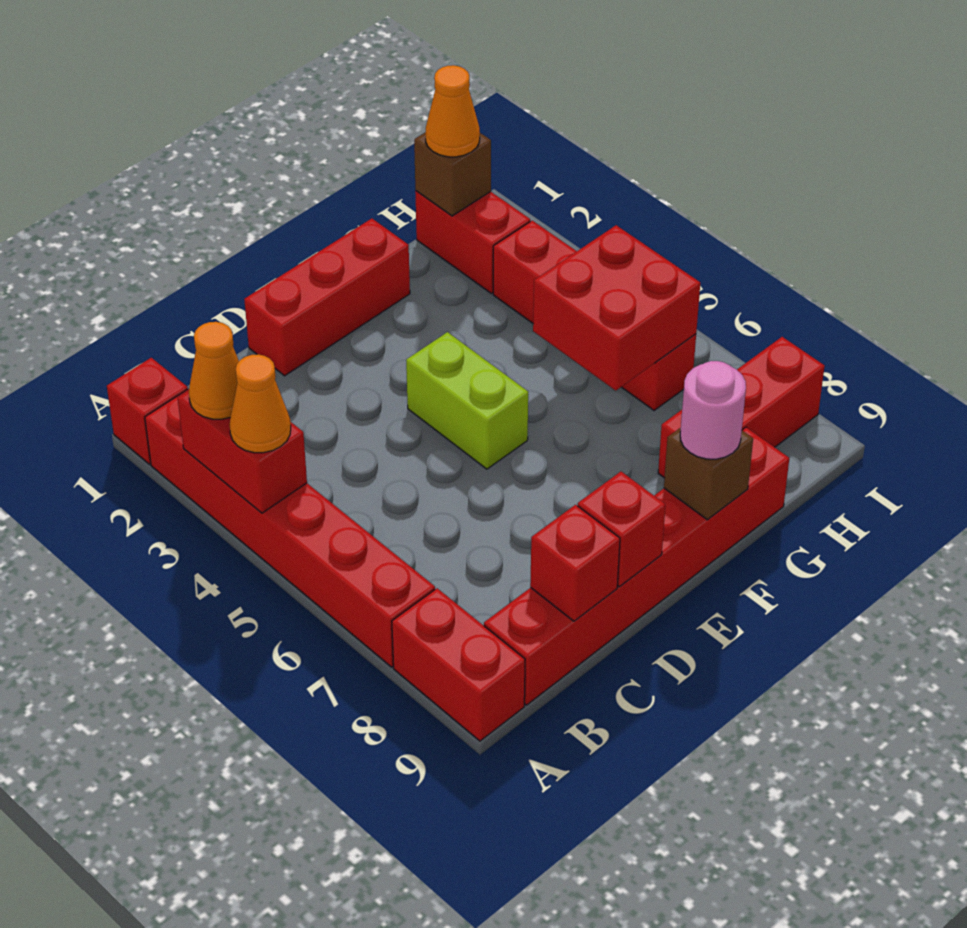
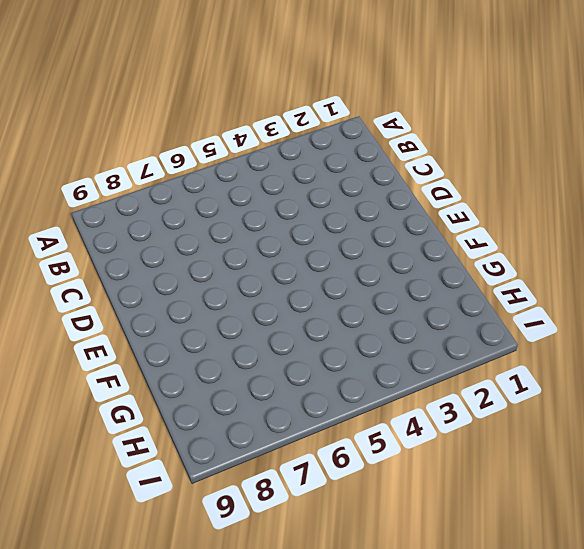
none -> red brick A1 level 1
none -> red brick A2:A7 level 1
none -> red brick A8:A9 level 1

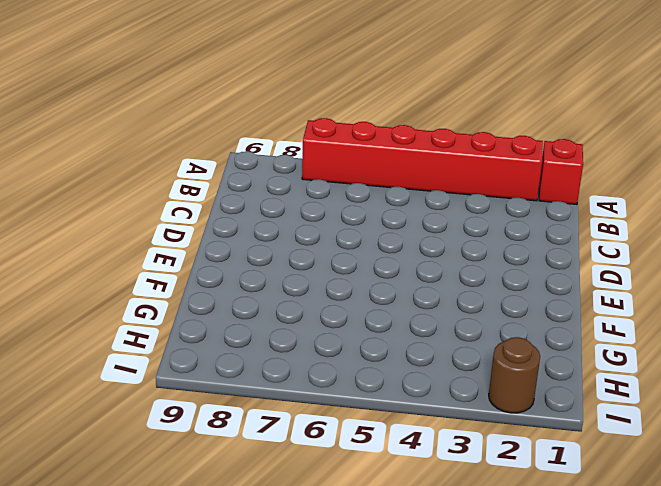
brown round brick I2 level 1 -> none
none -> red brick A8:A9 level 1
none -> red brick B9:G9 level 1
none -> red brick D1:F1 level 1

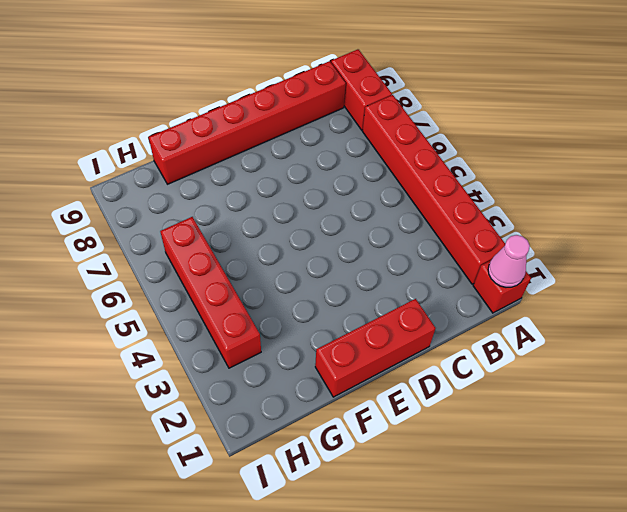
pink cone A1 level 2 -> none
none -> lime brick E4:E5 level 1
none -> red brick G8:I8 level 1
none -> red brick H1:H2 level 1

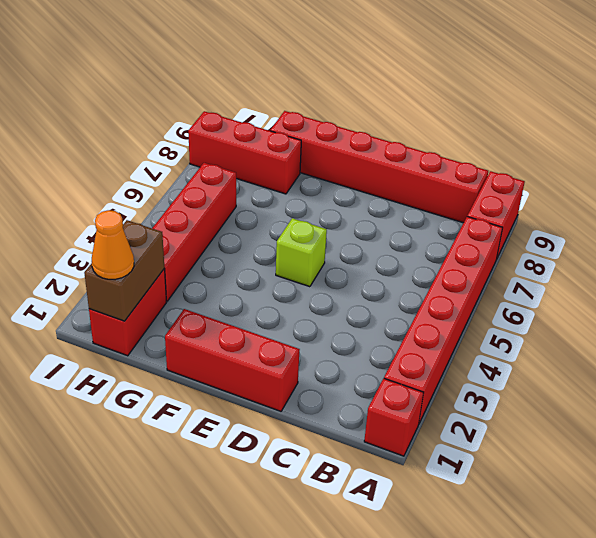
lime brick E5 level 1 -> lime brick E4:E5 level 1
brown brick H1:H2 level 2 -> brown brick H1 level 2
none -> red brick A3:A4 level 2
none -> red brick C9 level 2
none -> red brick D9 level 2

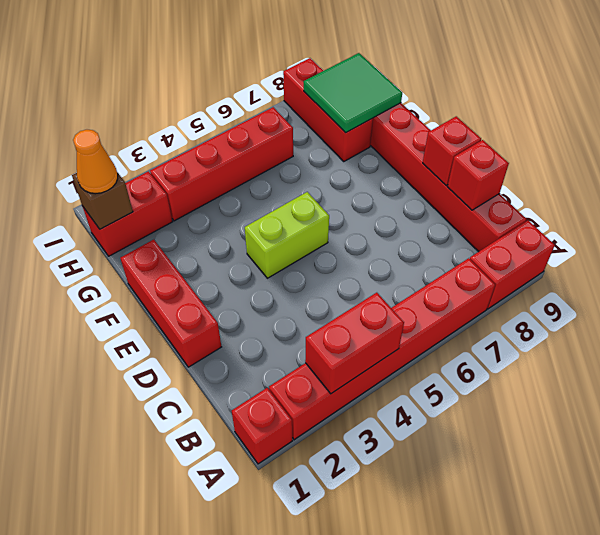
green tile G8:H9 level 2 -> none
none -> brown brick F9 level 2
none -> red brick G5:H6 level 2
none -> orange cone A3 level 3

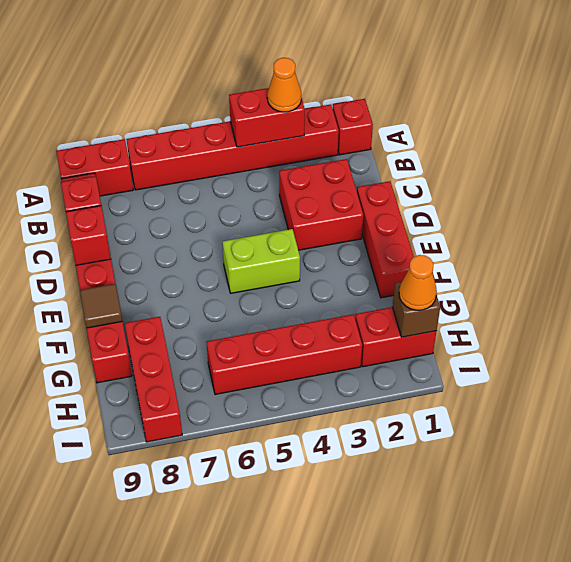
red brick C2:D3 level 1 -> red brick G5:H6 level 2
brown tile F9 level 2 -> brown brick F9 level 2
none -> orange cone A4 level 3
none -> pink round brick F9 level 3

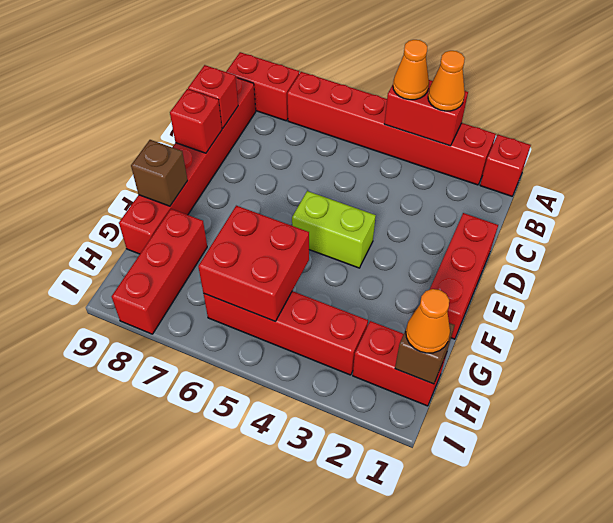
none -> pink round brick F9 level 3

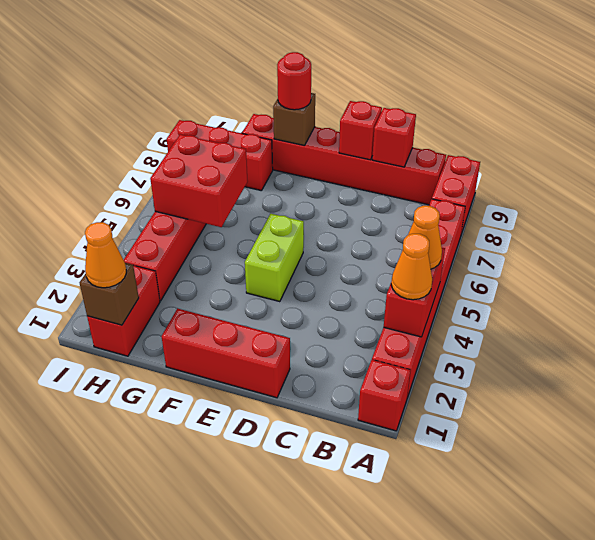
red round brick F9 level 3 -> pink round brick F9 level 3

